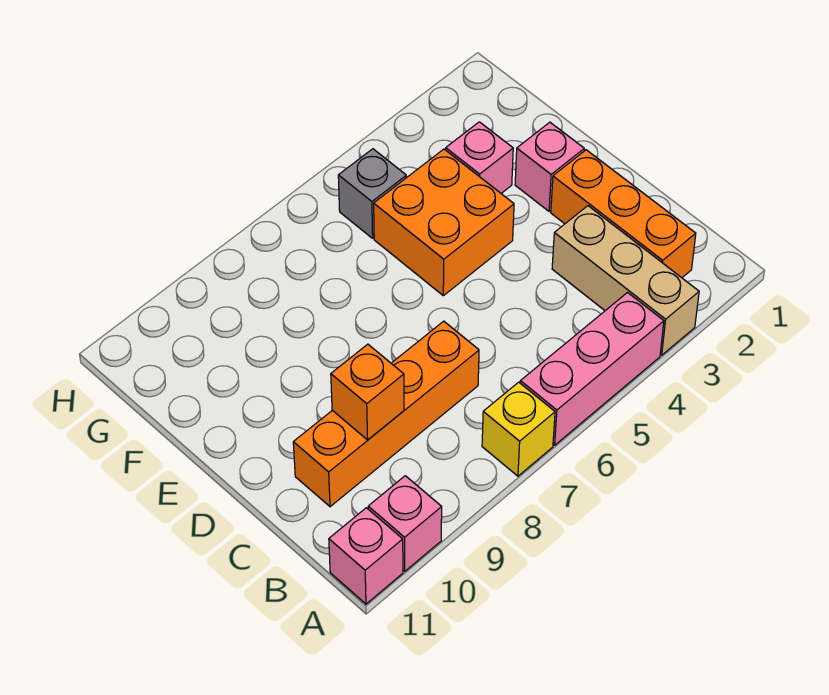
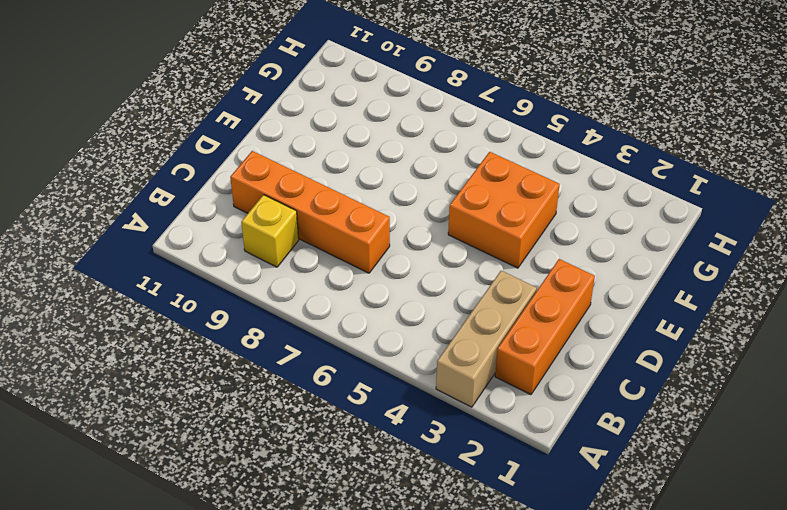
yellow brick B9 level 1 -> yellow brick A7 level 1
none -> pink brick A4:A6 level 1
none -> pink brick A10 level 1
none -> pink brick A11 level 1

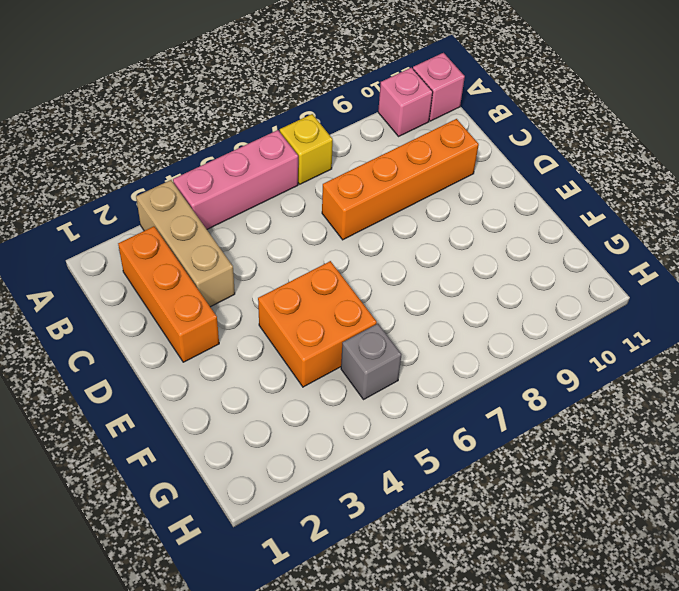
none -> pink brick E2 level 1
none -> pink brick F3 level 1
none -> orange brick C9 level 2

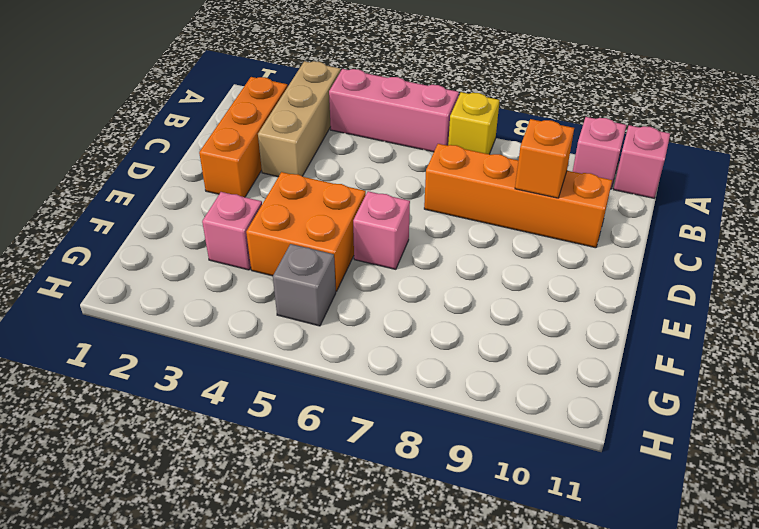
pink brick E6 level 1 -> pink brick E2 level 1

